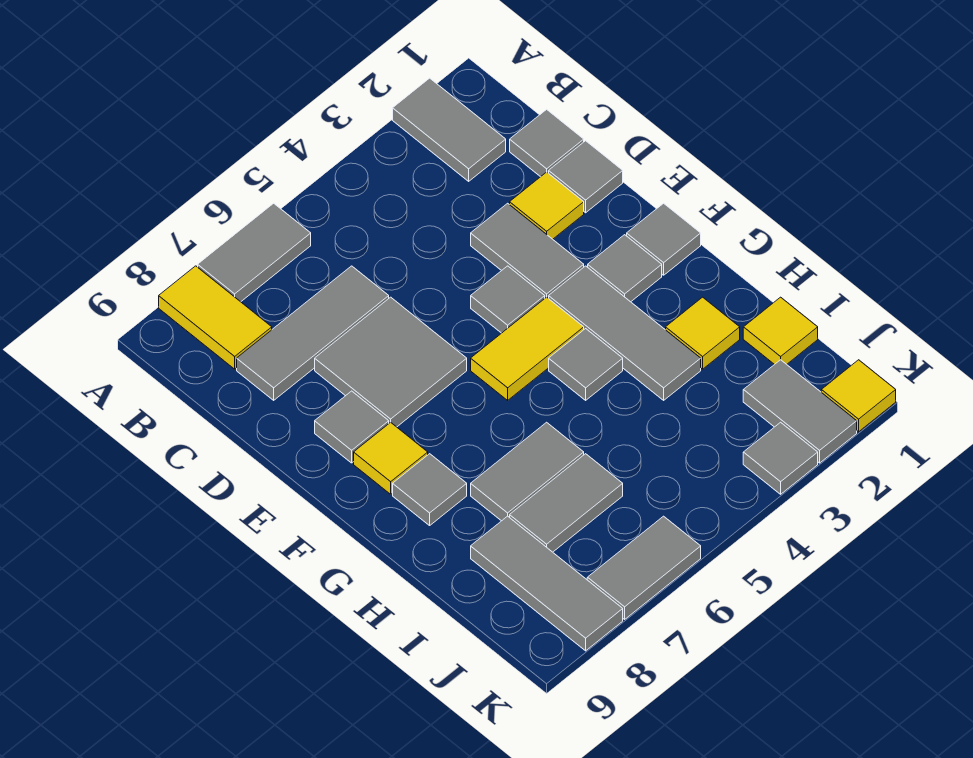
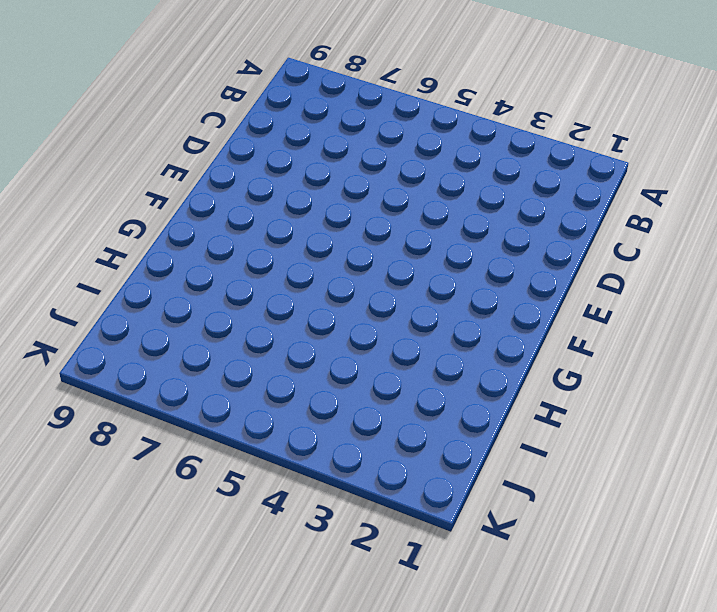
none -> grey tile A2:B2 level 1
none -> grey tile A6:A7 level 1
none -> yellow tile A8:B8 level 1

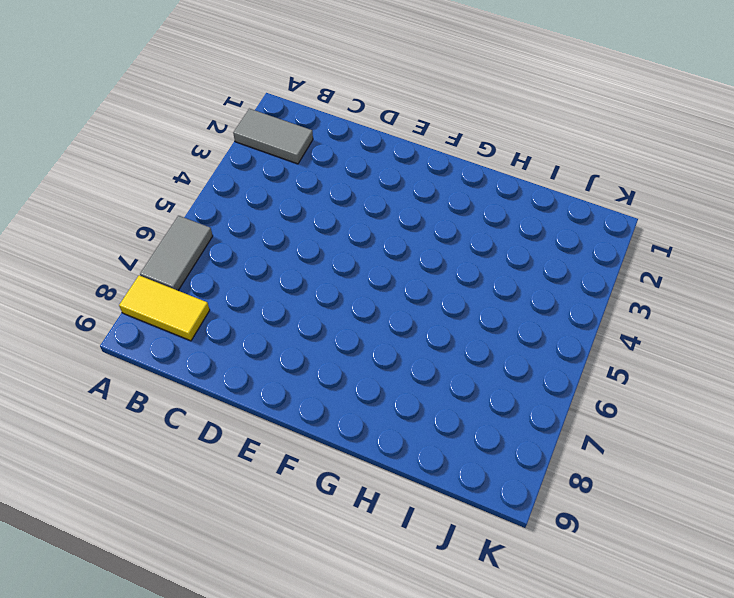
none -> grey tile C1 level 1
none -> grey tile C6:C8 level 1
none -> grey tile D1 level 1

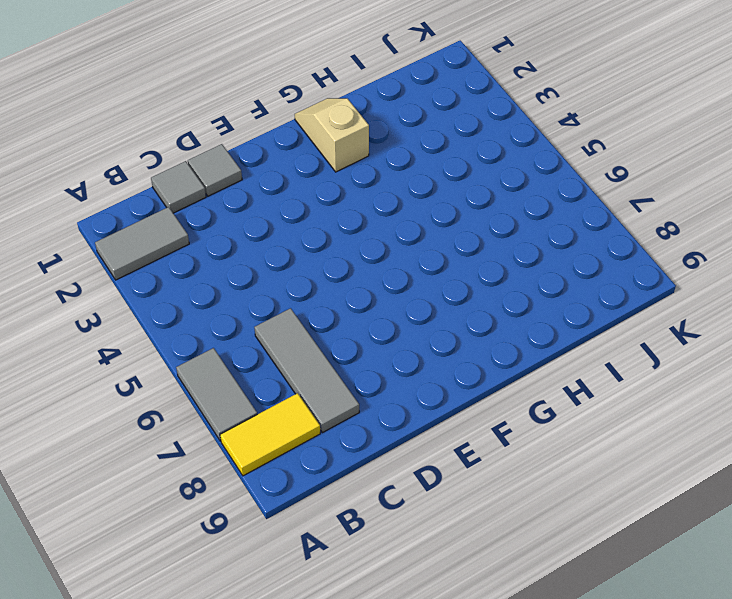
tan slope G1:G2 level 1 top 2 -> none
none -> yellow tile D2 level 1
none -> grey tile D3:E3 level 1
none -> grey tile D6:E7 level 1

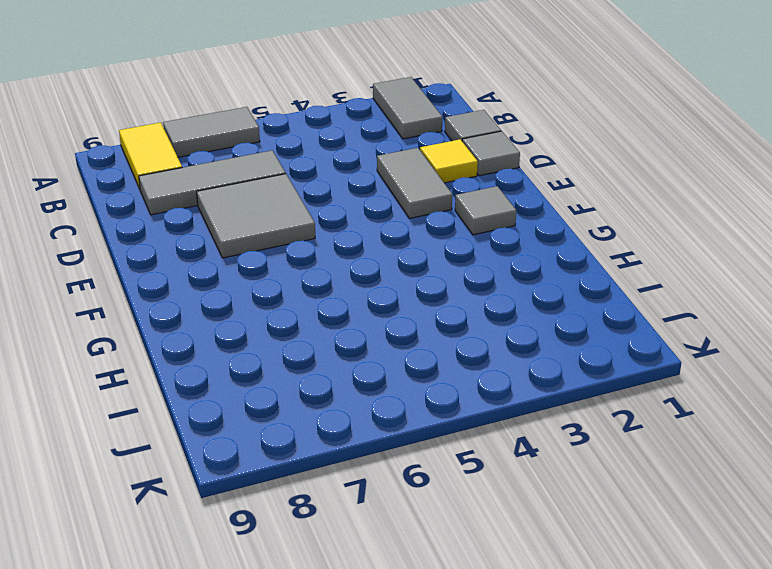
none -> grey tile E4 level 1
none -> grey tile E8 level 1
none -> grey tile F1 level 1

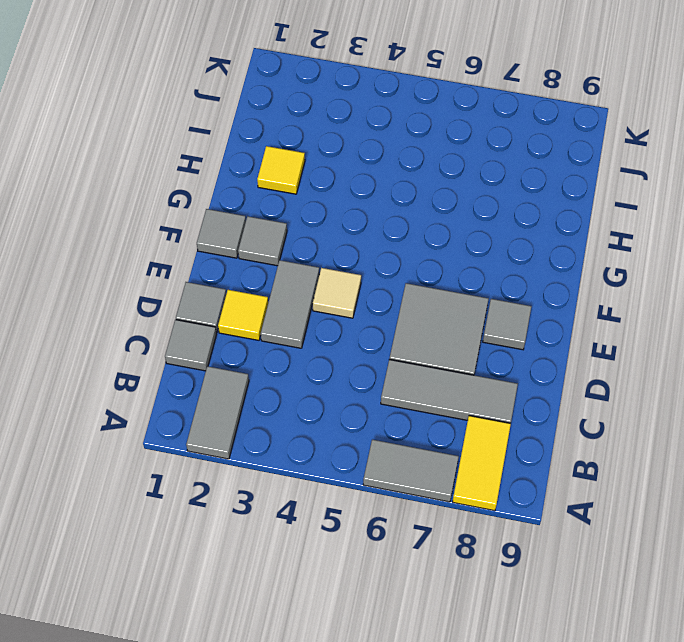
tan tile E4 level 1 -> grey tile E4 level 1
none -> grey tile F3:H3 level 1
none -> yellow tile F4:F5 level 1
none -> yellow tile F8 level 1

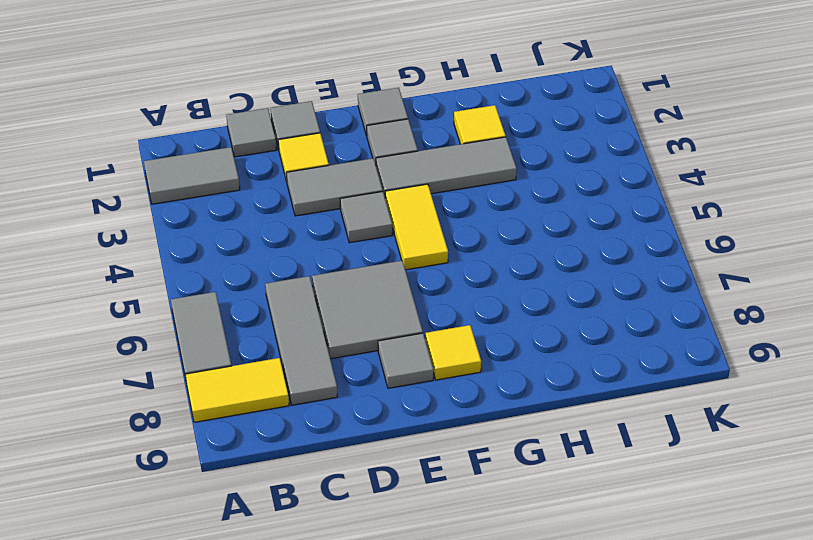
none -> grey tile G4 level 1
none -> grey tile G8 level 1
none -> grey tile H6:H7 level 1

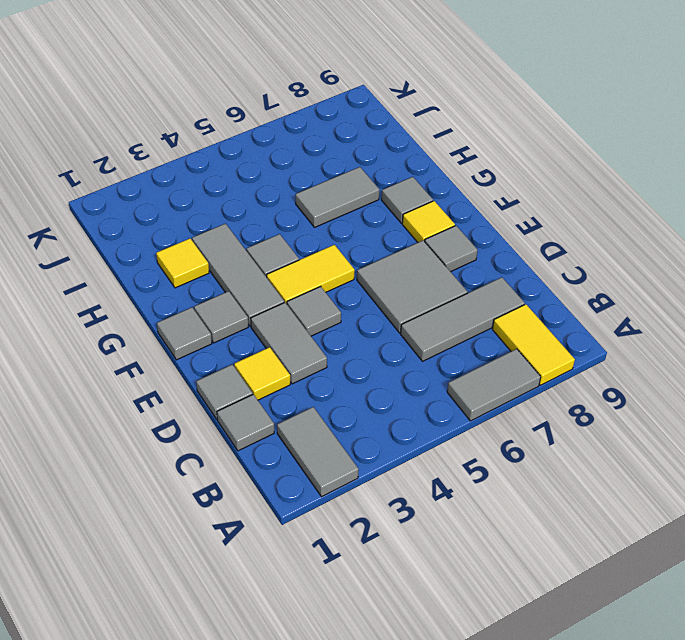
none -> yellow tile I1 level 1
none -> grey tile I6:I7 level 1
none -> grey tile I8:K8 level 1

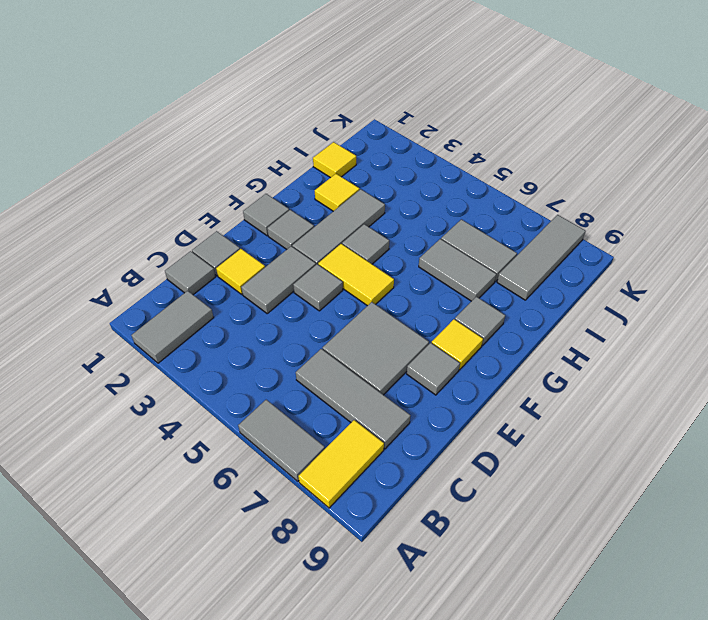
none -> grey tile J2:K2 level 1
none -> yellow tile K1 level 1
none -> grey tile K3 level 1

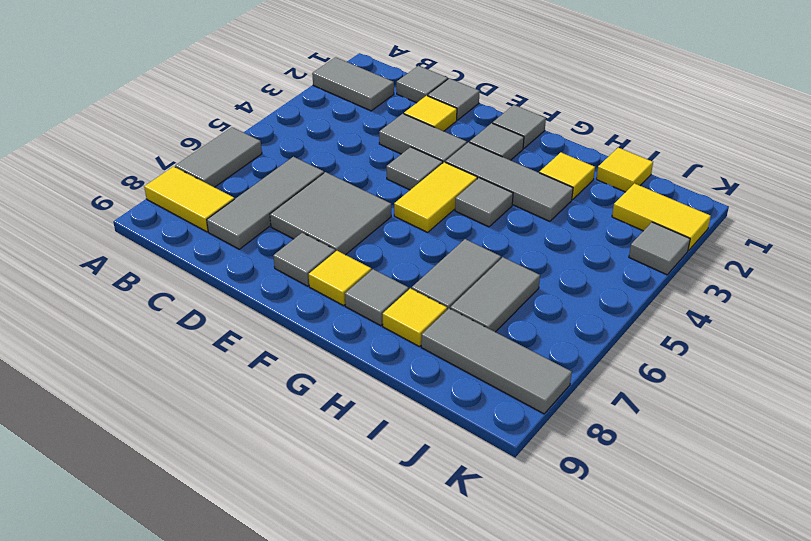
yellow tile H8 level 1 -> yellow tile K1 level 1
yellow tile J2:K2 level 1 -> grey tile J2:K2 level 1
none -> grey tile K6:K7 level 1

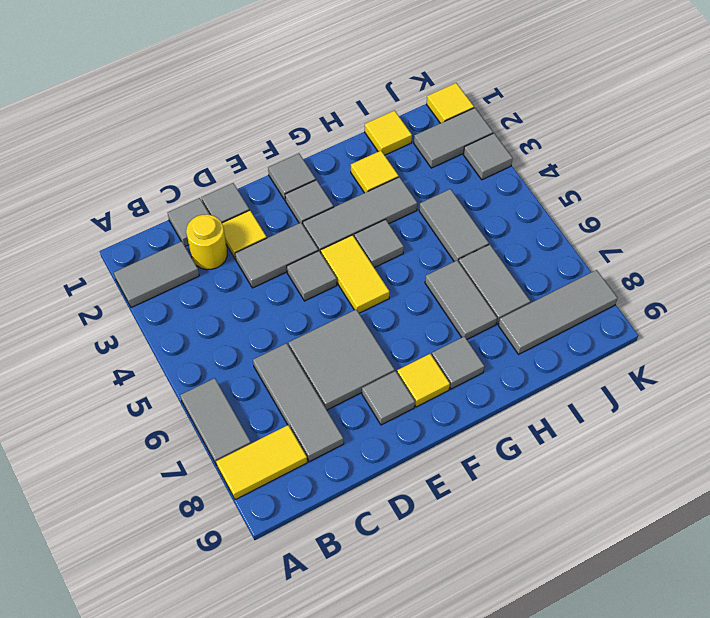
yellow round brick C2 level 1 -> none
grey tile I4:I5 level 1 -> grey tile K6:K7 level 1

